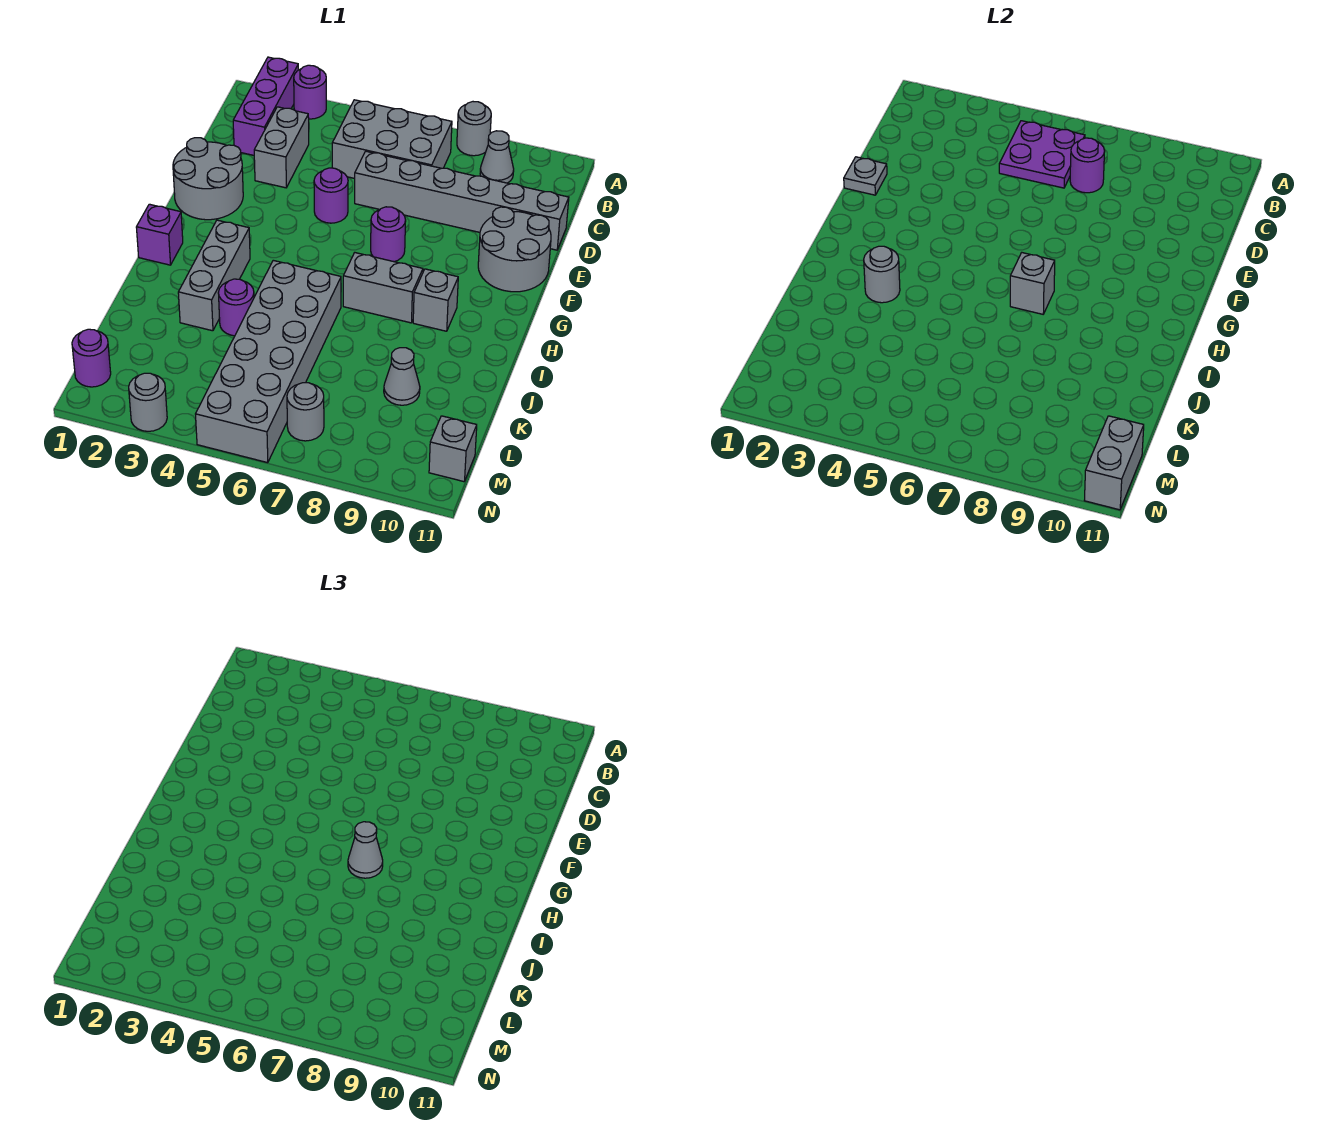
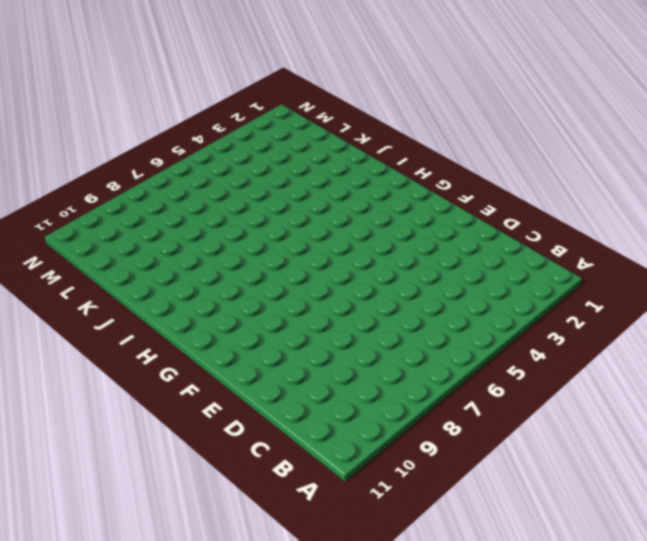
none -> purple brick A2:C2 level 1
none -> purple round brick A3 level 1
none -> grey round brick A8 level 1

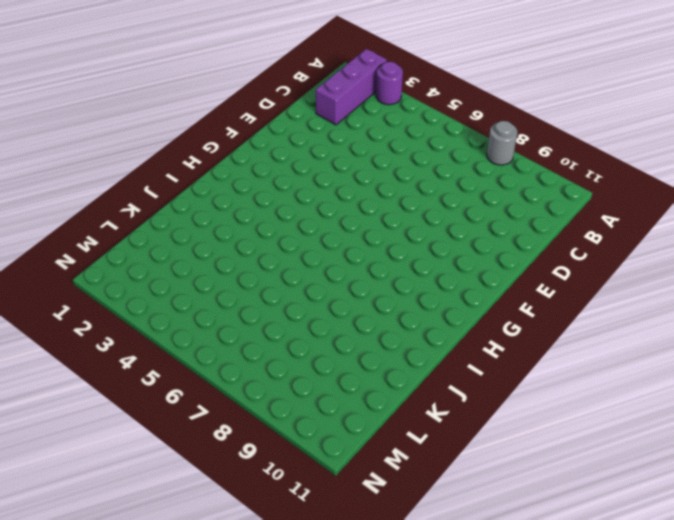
none -> grey brick B5:C7 level 1
none -> grey cone B9 level 1
none -> grey brick C3:D3 level 1

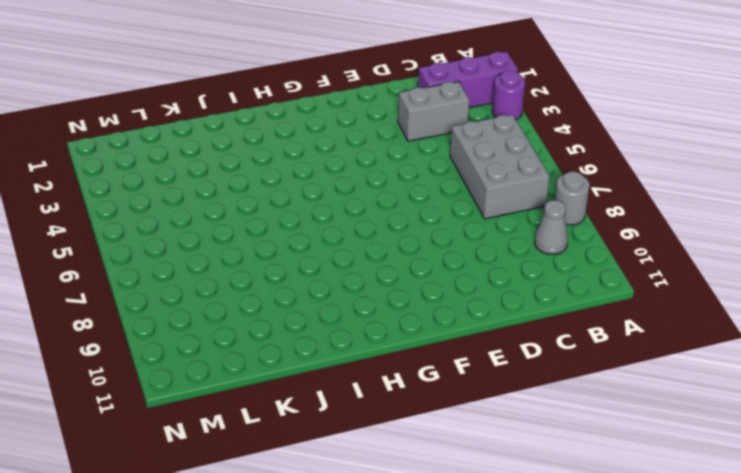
none -> grey brick D6:D11 level 1
none -> grey round brick E1:F2 level 1
none -> purple round brick E5 level 1

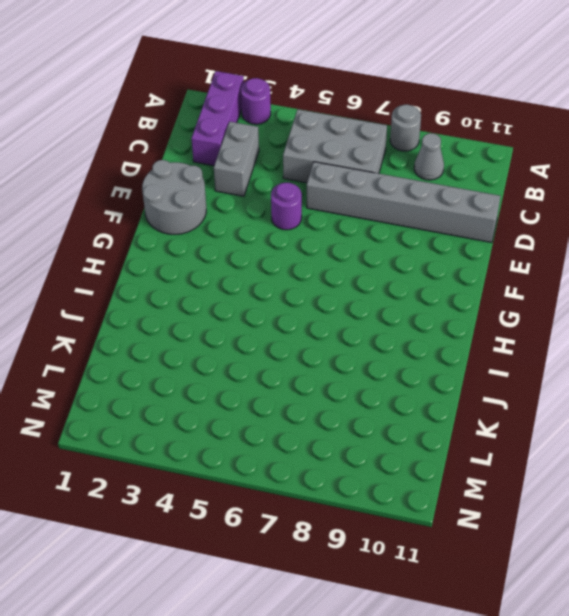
none -> grey round brick E10:F11 level 1
none -> purple round brick F7 level 1
none -> purple brick H1 level 1

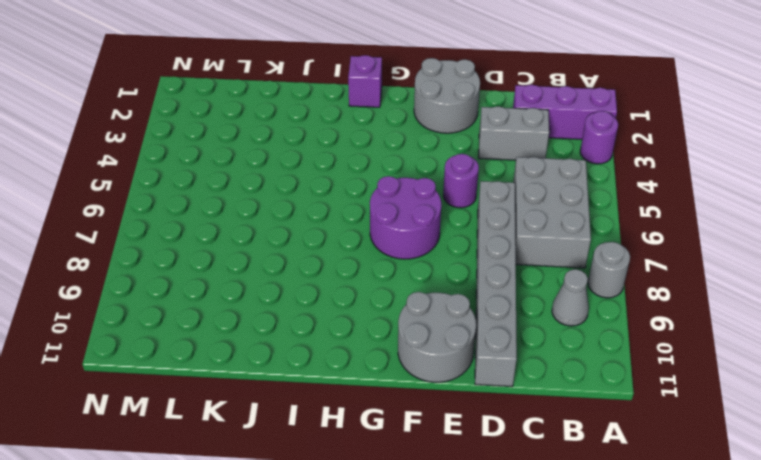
purple round brick F6:G7 level 1 -> purple round brick F7 level 1
none -> grey brick H3:J3 level 1
none -> grey brick H7:H8 level 1
none -> grey brick H9 level 1

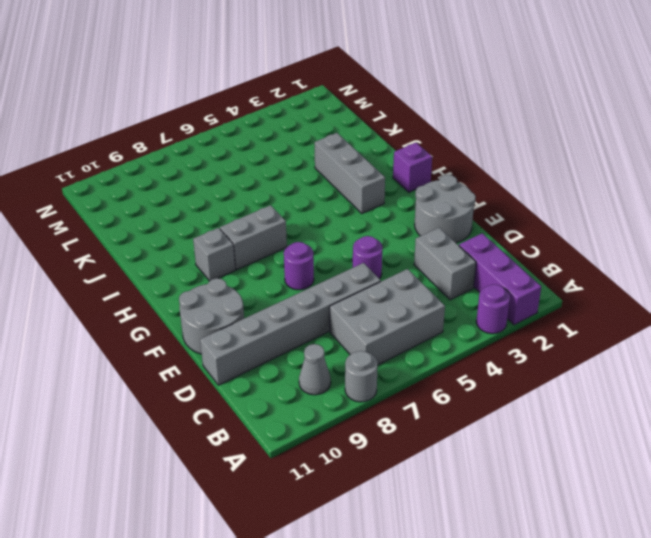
none -> grey brick I5:N6 level 1
none -> purple round brick J4 level 1
none -> grey cone K9 level 1

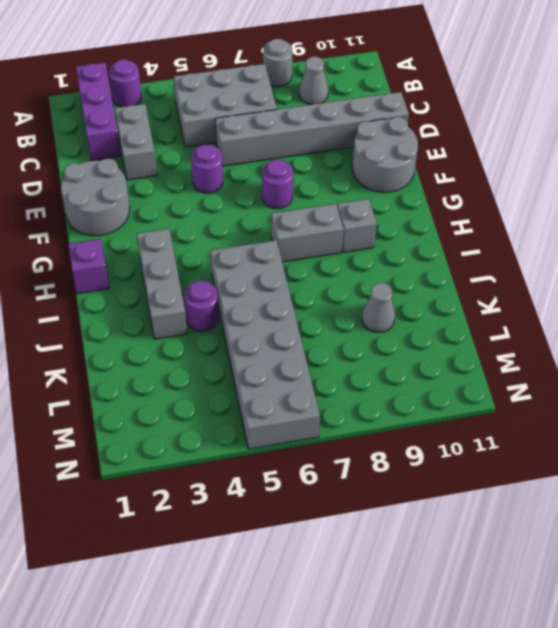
none -> purple round brick M1 level 1
none -> grey round brick M7 level 1
none -> grey brick M11 level 1

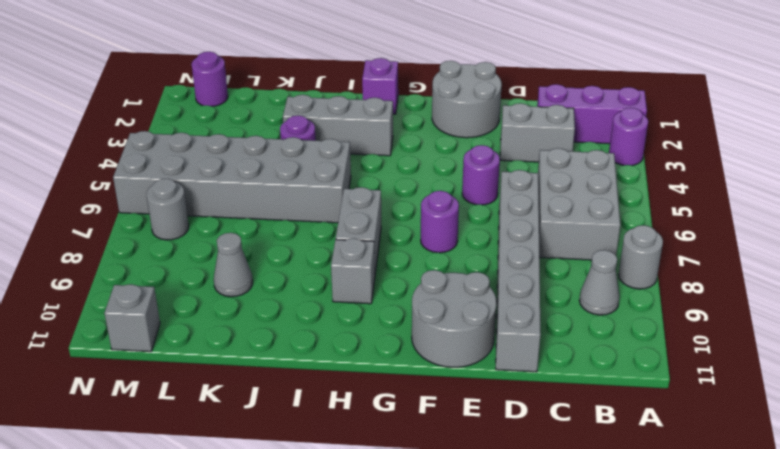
none -> grey round brick N3 level 1
none -> purple plate B5:C6 level 2
none -> purple round brick C7 level 2

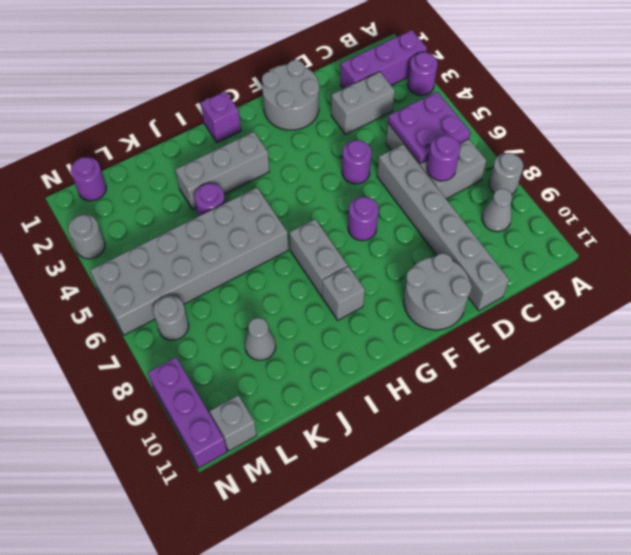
purple brick N9:N11 level 1 -> none
none -> grey plate E1 level 2
none -> grey brick H7 level 2
none -> grey round brick I3 level 2

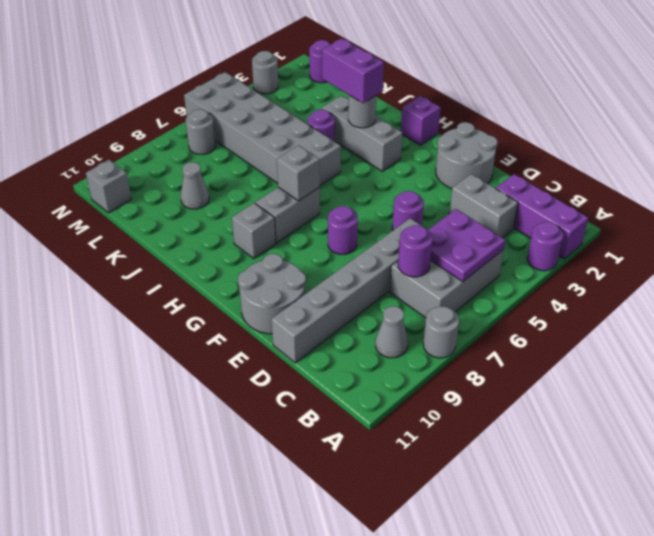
purple brick I3:J3 level 3 -> none
none -> grey plate E1 level 2
none -> grey brick M11:N11 level 2
none -> grey cone H7 level 3

